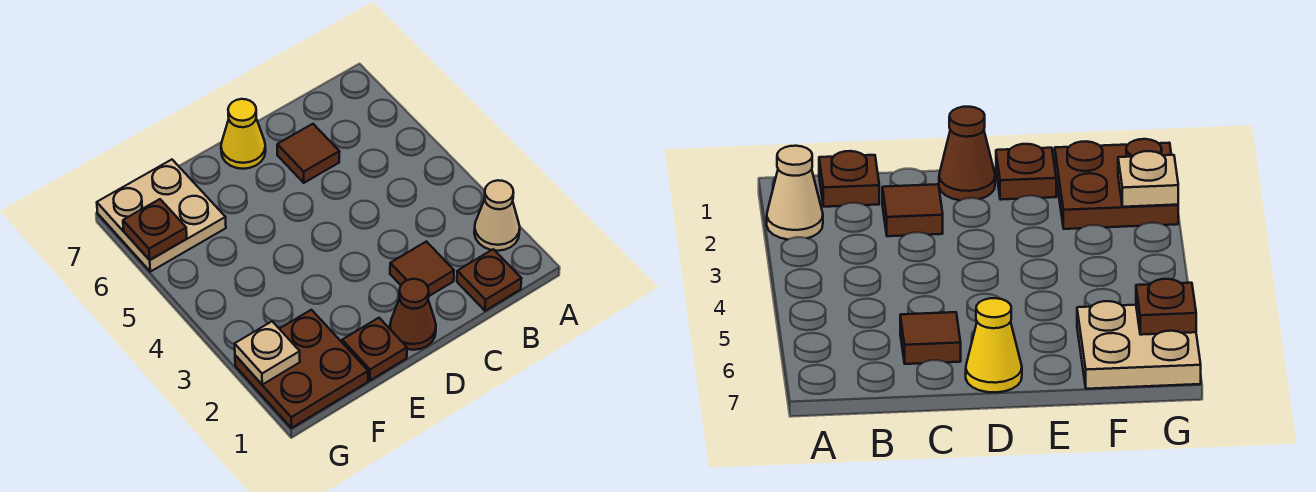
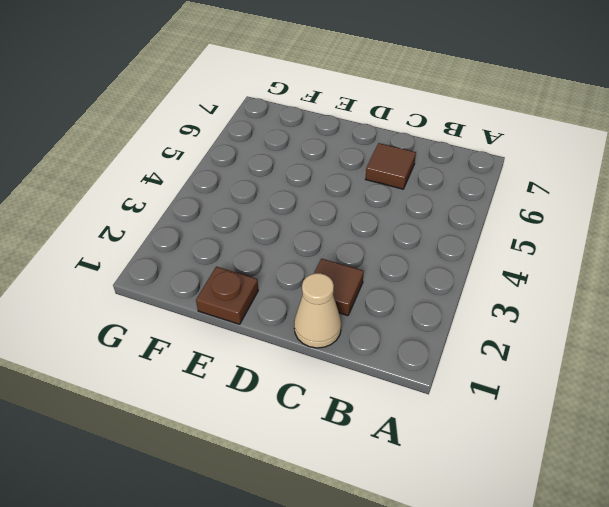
tan cone C1 level 1 -> tan cone A2 level 1
none -> brown plate B1 level 1
none -> brown cone D1 level 1

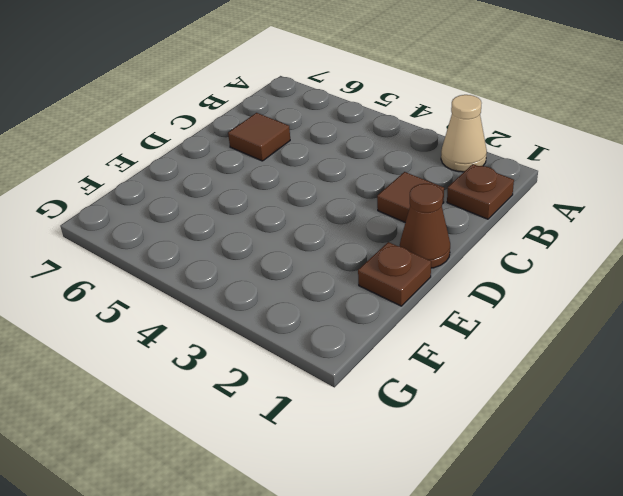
none -> yellow cone D7 level 1
none -> brown plate F1:G2 level 1

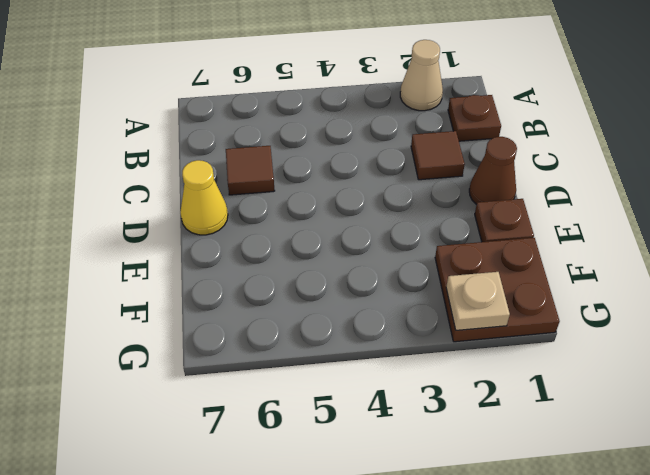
none -> tan plate F6:G7 level 1
none -> brown plate G6 level 2

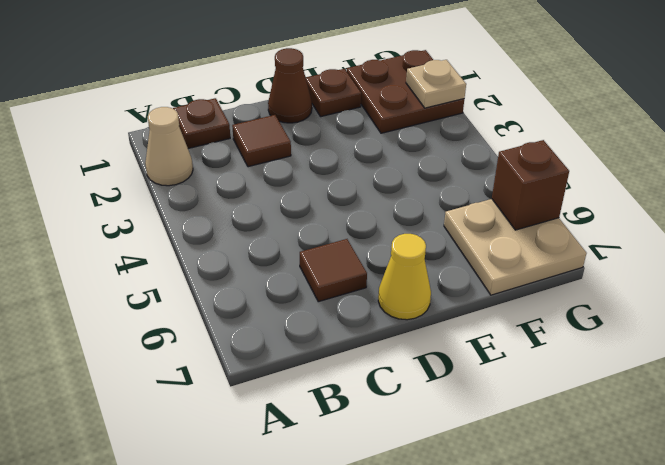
brown brick G6 level 2 -> brown plate G6 level 2

